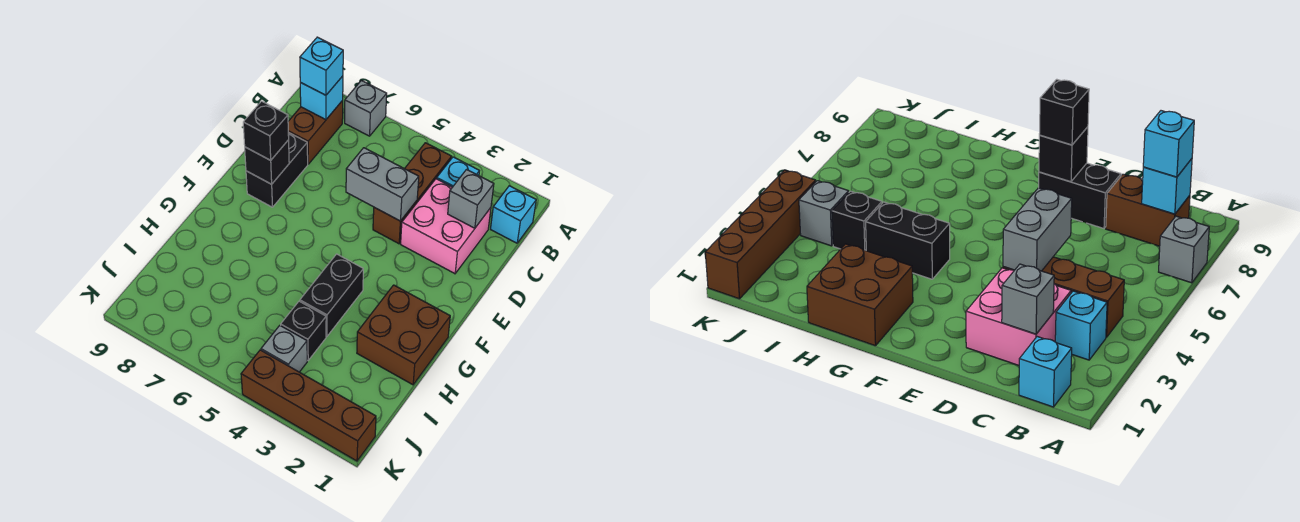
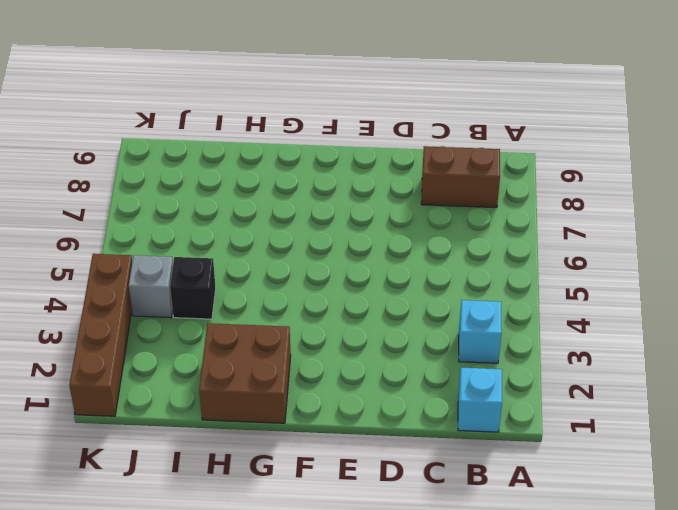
none -> grey brick A7 level 1
none -> brown brick B4:D4 level 1
none -> pink brick C2:D3 level 1

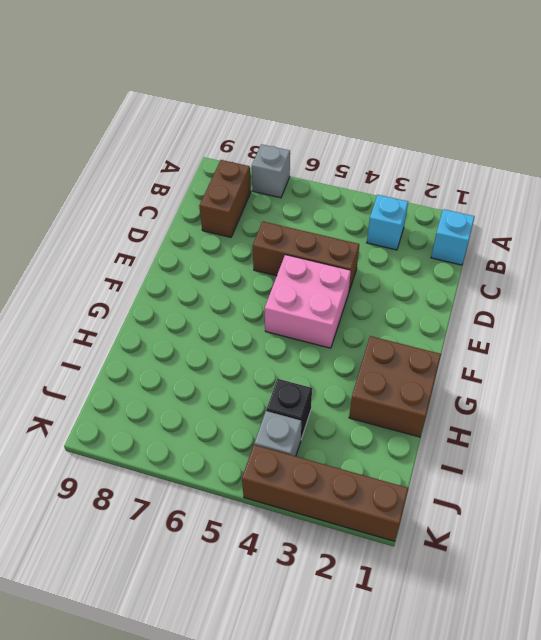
brown brick D4:D6 level 1 -> brown brick B4:D4 level 1
pink brick E4:F5 level 1 -> pink brick C2:D3 level 1
none -> black brick D8:E8 level 1
none -> black brick G4:H4 level 1
none -> cyan brick B8 level 2

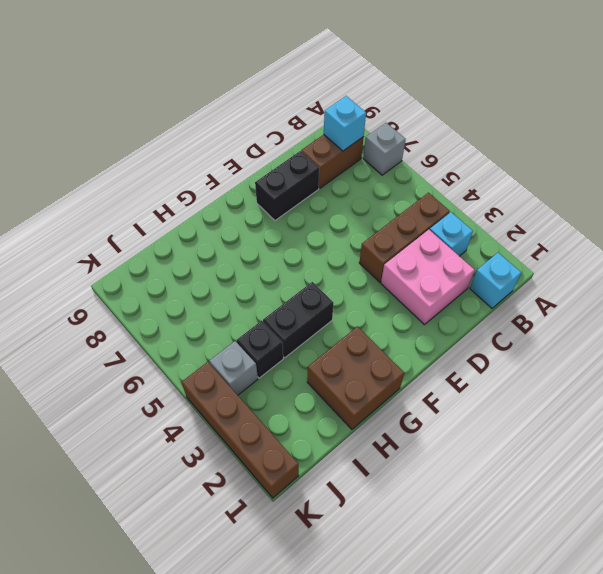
none -> grey brick C2 level 2
none -> grey brick D4:D5 level 2
none -> black brick E8 level 2

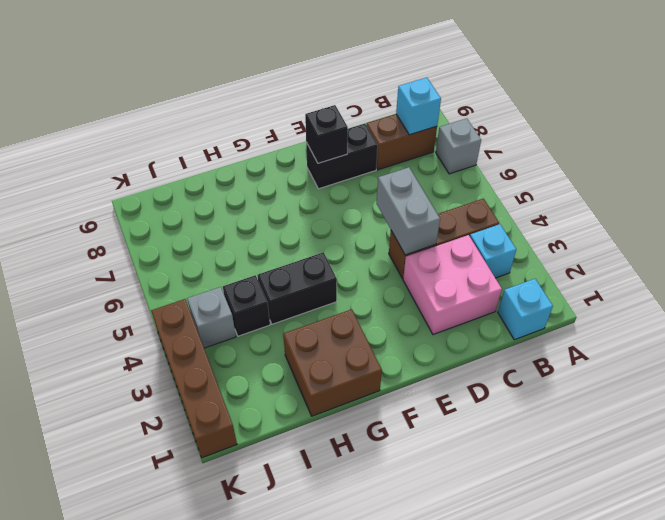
none -> grey brick C2 level 2
none -> cyan brick B8 level 3
none -> black brick E8 level 3

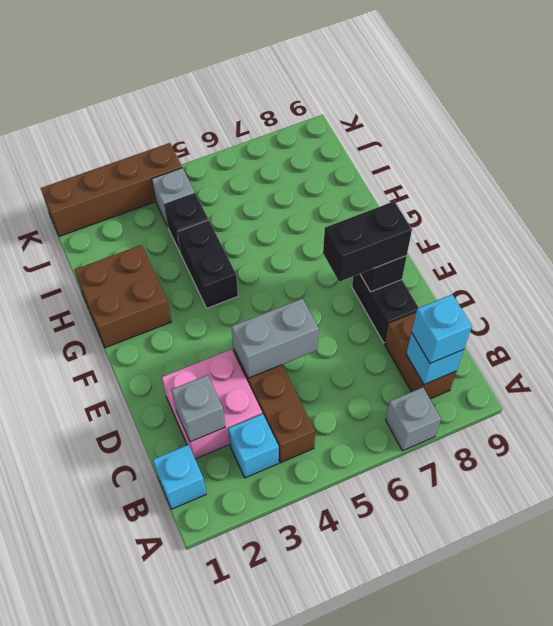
black brick E7:E8 level 3 -> black brick E8 level 3

